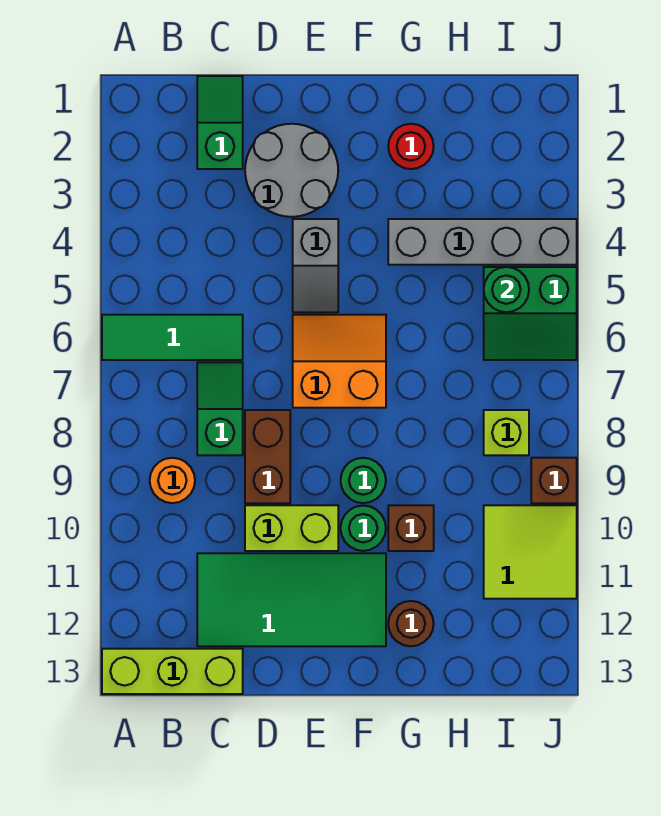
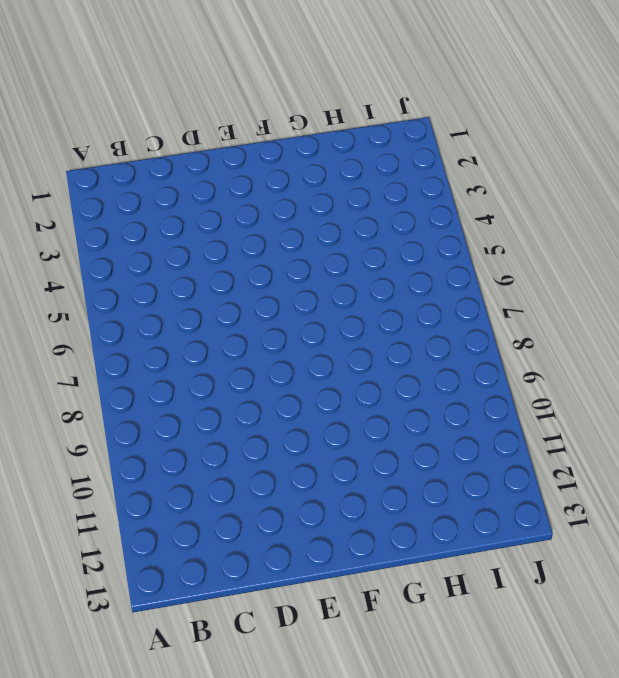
none -> green tile A6:C6 level 1
none -> lime brick A13:C13 level 1
none -> orange round brick B9 level 1

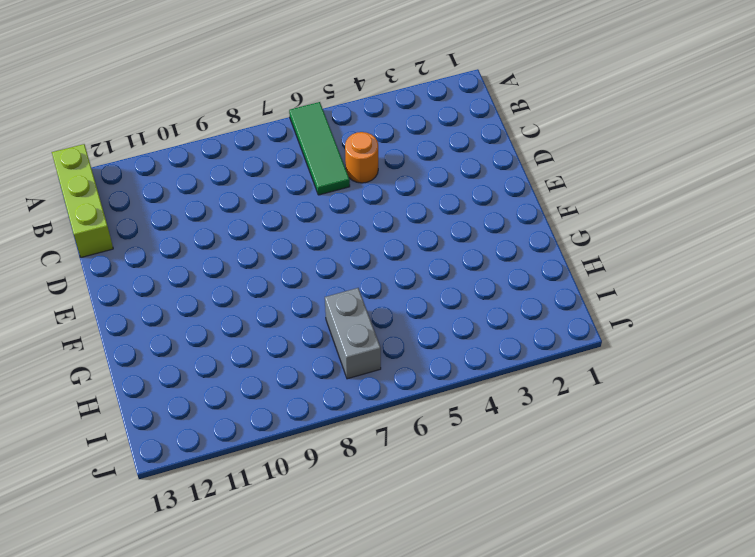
orange round brick C5 level 1 -> orange round brick B9 level 1
grey brick H7:I7 level 1 -> none
none -> green slope C1:C2 level 1 top 2
none -> green slope C7:C8 level 1 top 8
none -> green tile C11:F12 level 1

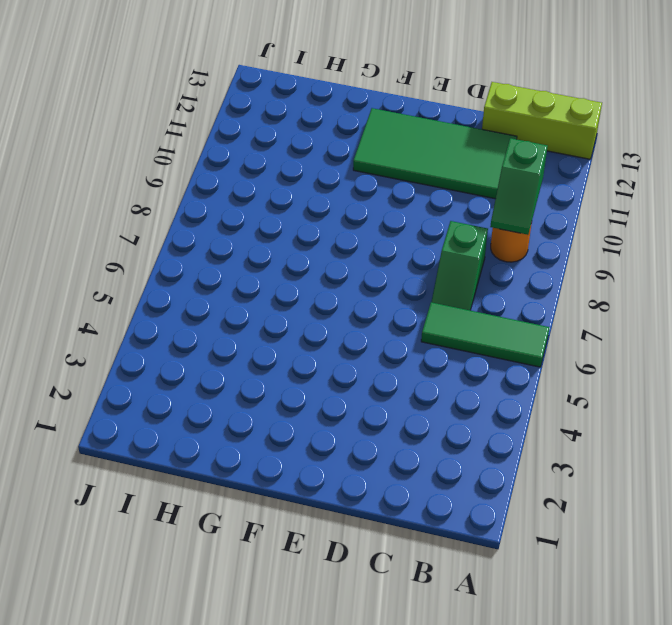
green slope B9:B10 level 2 top 10 -> green slope C1:C2 level 1 top 2
none -> grey round brick D2:E3 level 1
none -> brown brick D8:D9 level 1
none -> lime brick D10:E10 level 1

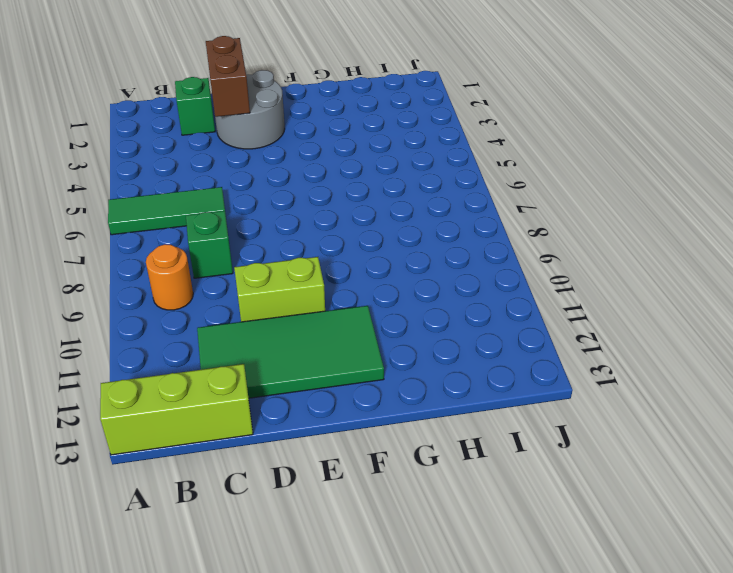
brown brick D2:D3 level 2 -> brown brick D8:D9 level 1
none -> grey slope E4:E5 level 1 top 4
none -> orange slope E6:F7 level 1 top 7
none -> green round brick F9 level 1

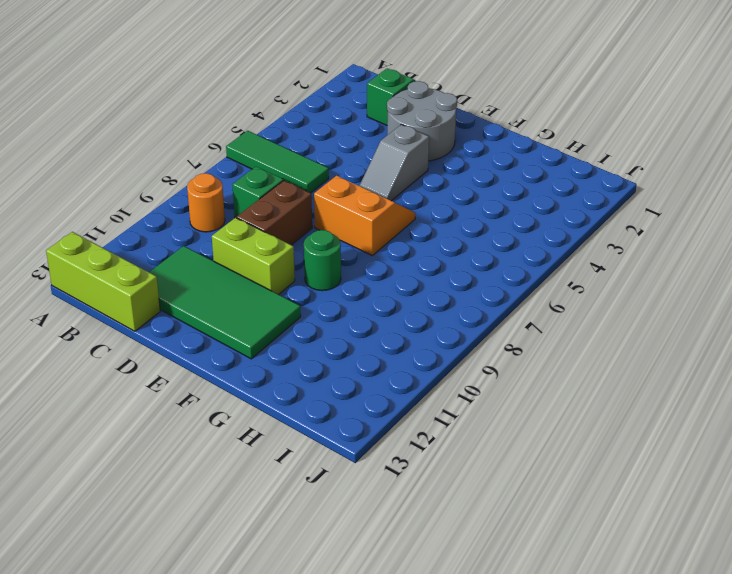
none -> green round brick F10 level 1
none -> red round brick G2 level 1
none -> grey brick G4:J4 level 1

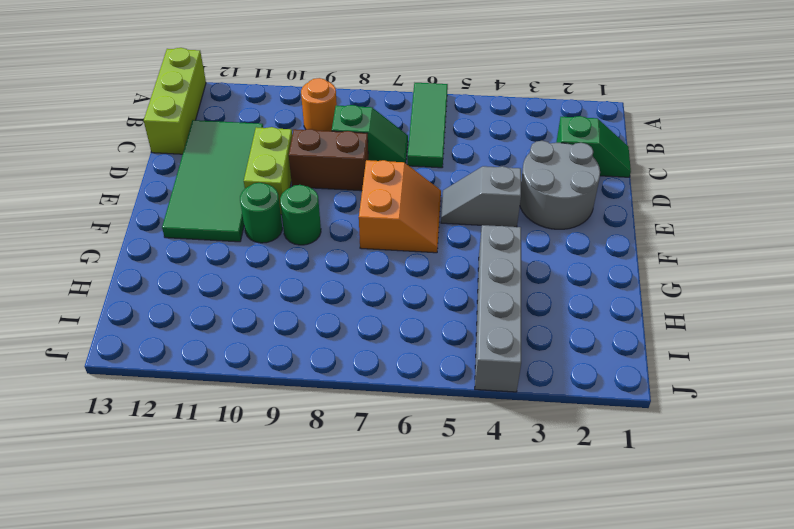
none -> red round brick G2 level 1
none -> brown brick G10 level 1
none -> brown round brick G12 level 1

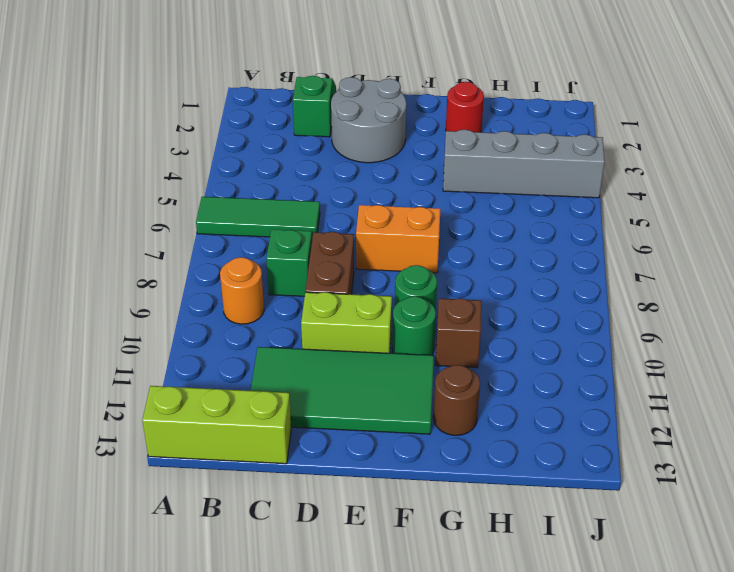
none -> grey slope E4:E5 level 1 top 4
none -> green slope I5:J6 level 1 top 5
none -> lime brick I8 level 1

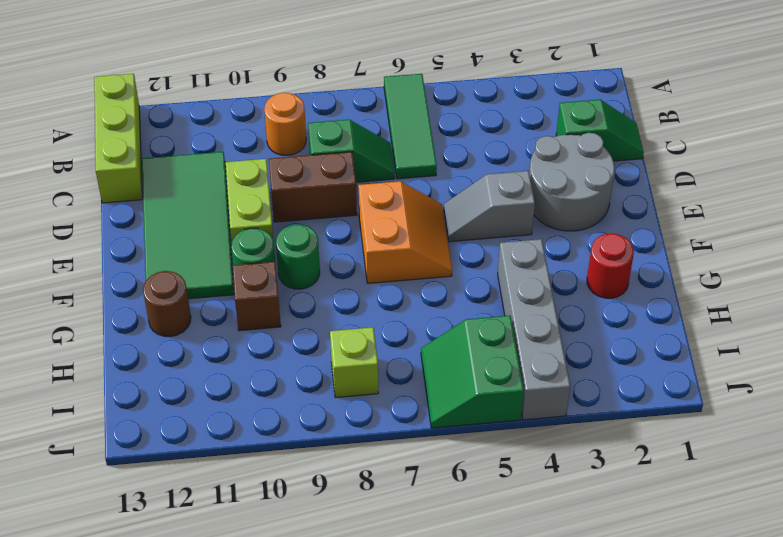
none -> lime tile I10:J11 level 1
none -> brown brick J9 level 1
none -> green round brick I5 level 2

